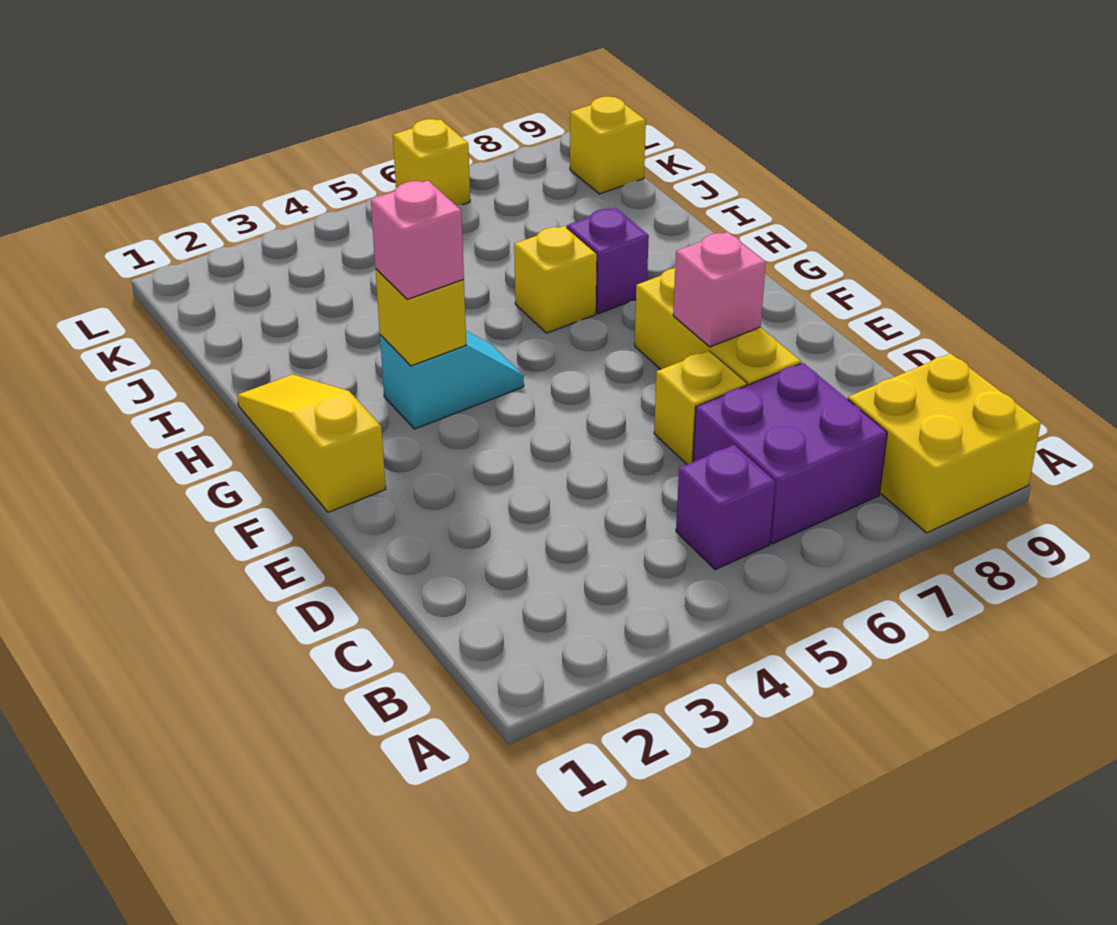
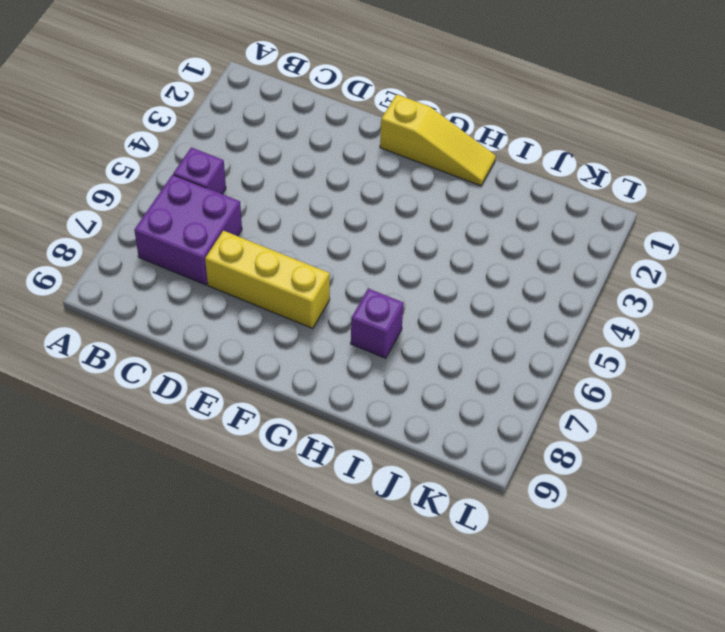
none -> yellow brick A8:B9 level 1
none -> yellow brick D6 level 1
none -> cyan slope G3:G4 level 1 top 3

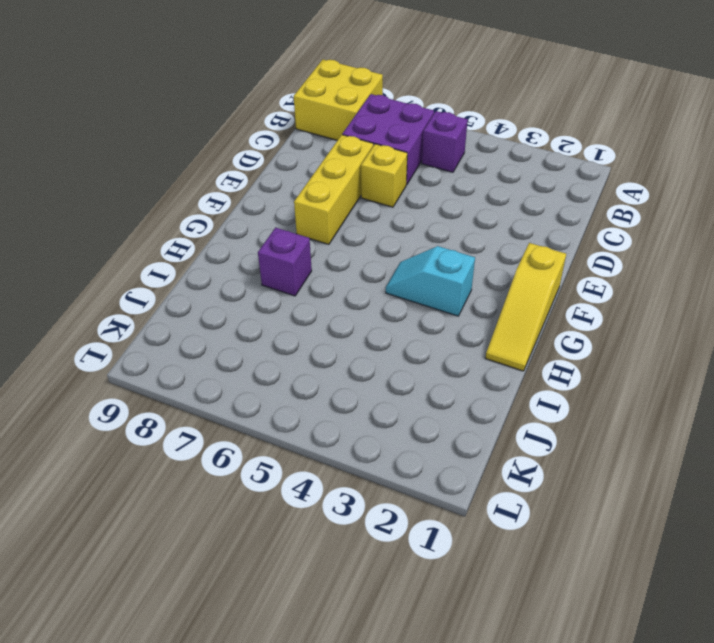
none -> yellow brick H6 level 1
none -> yellow brick K9 level 1
none -> yellow brick L6 level 1

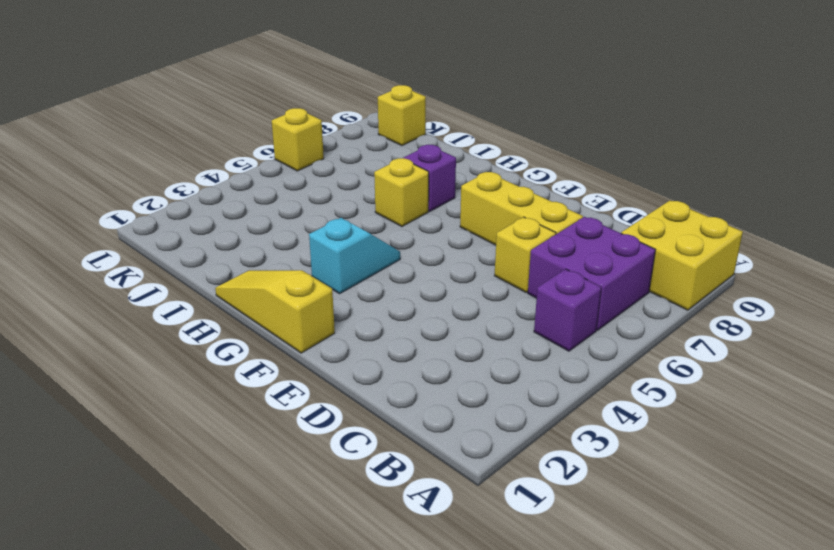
none -> pink brick E7 level 2
none -> yellow brick G3 level 2
none -> pink brick G3 level 3

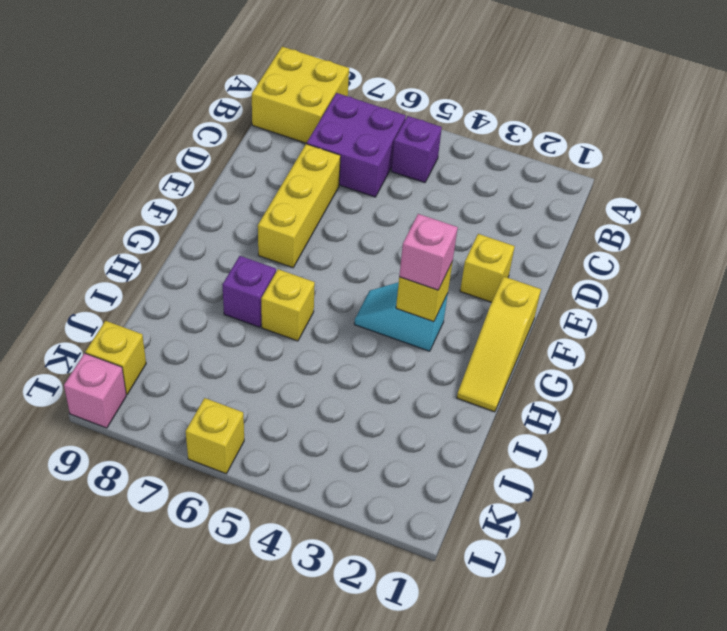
yellow brick E2 level 1 -> yellow brick D6 level 1
pink brick L9 level 1 -> pink brick E7 level 2

